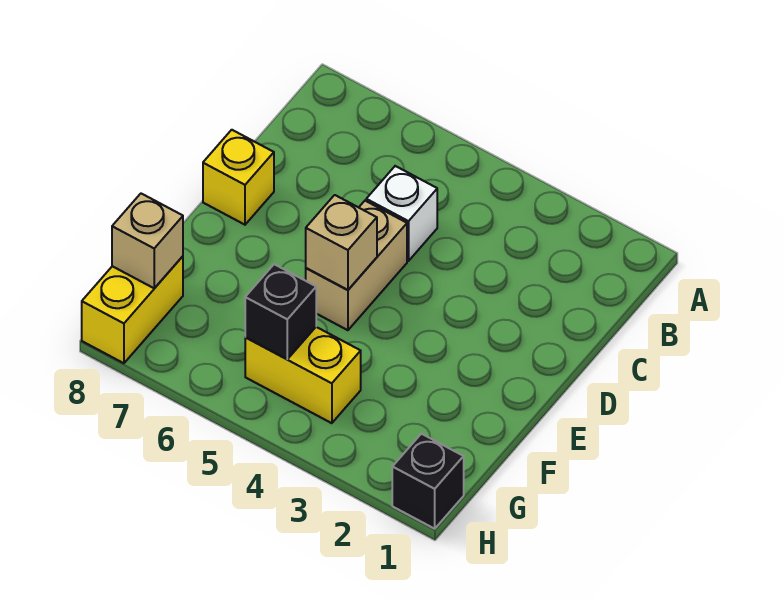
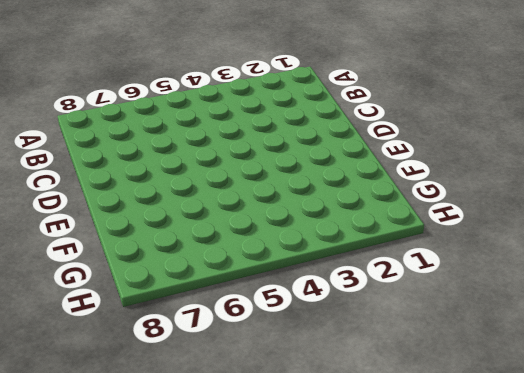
none -> white brick C5 level 1
none -> tan brick D5:E5 level 1

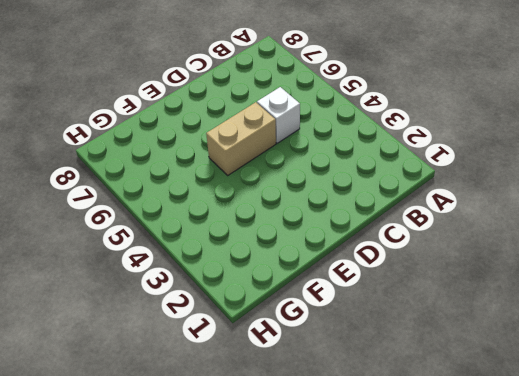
none -> yellow brick D8 level 1
none -> yellow brick G4:G5 level 1

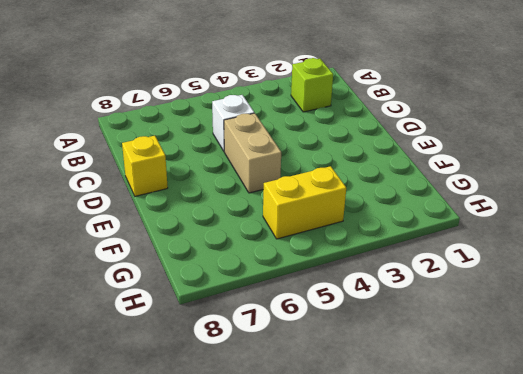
lime brick B2 level 1 -> none
none -> yellow brick G8:H8 level 1
none -> black brick H1 level 1

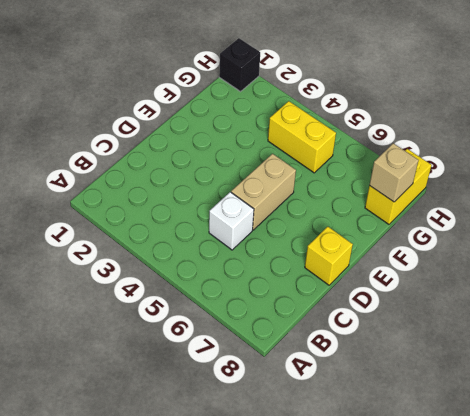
none -> tan brick E5 level 2
none -> black brick G5 level 2

